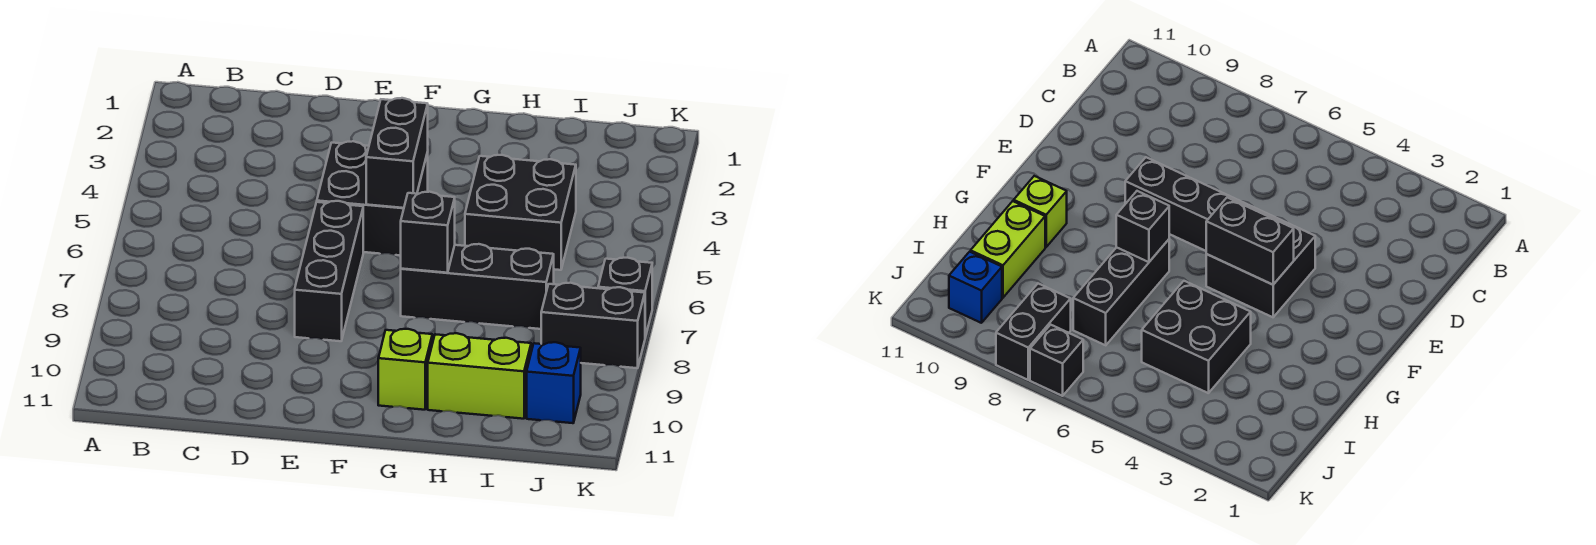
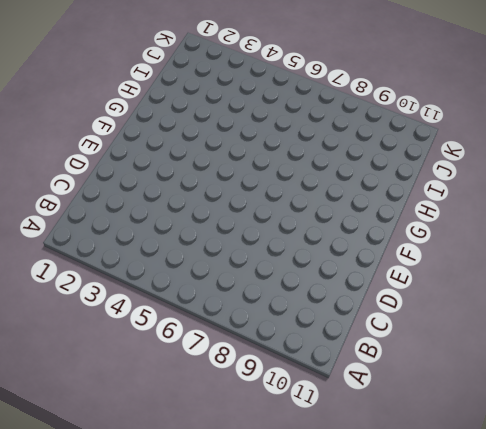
none -> black brick E4:F5 level 1
none -> black brick E6:E8 level 1

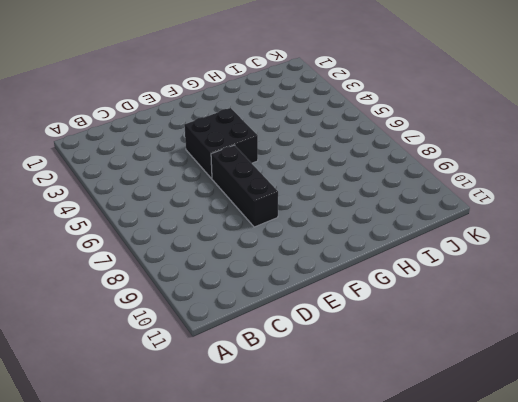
none -> black brick G7:I7 level 1
none -> lime brick G10 level 1

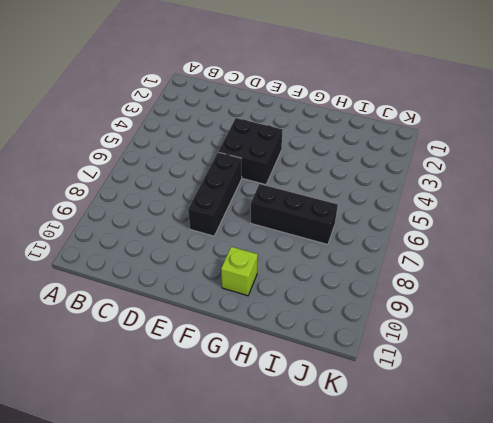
none -> black brick H4:I5 level 1
none -> lime brick H10:I10 level 1

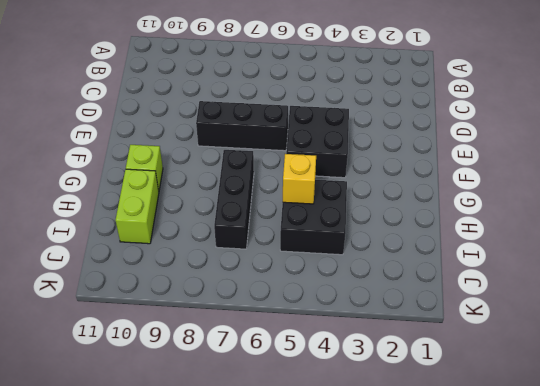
yellow brick H5 level 2 -> none
none -> black brick J8:K8 level 1
none -> blue brick J10 level 1

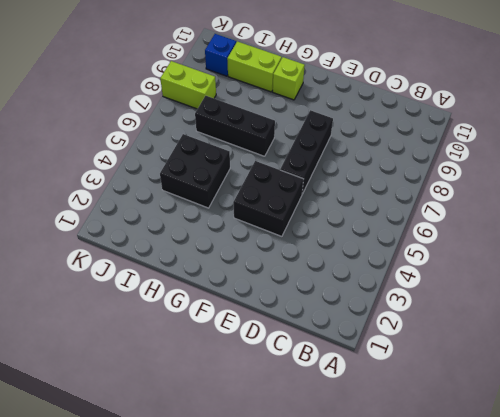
lime brick J8:K8 level 1 -> black brick J8:K8 level 1
none -> black brick K7 level 1
none -> black brick F4:F5 level 2

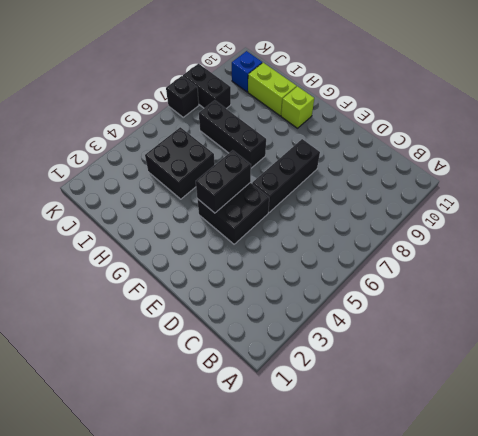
none -> black brick G7 level 2

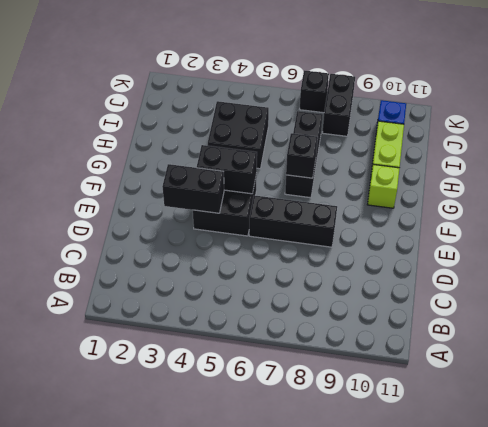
black brick E3:E4 level 2 -> none

